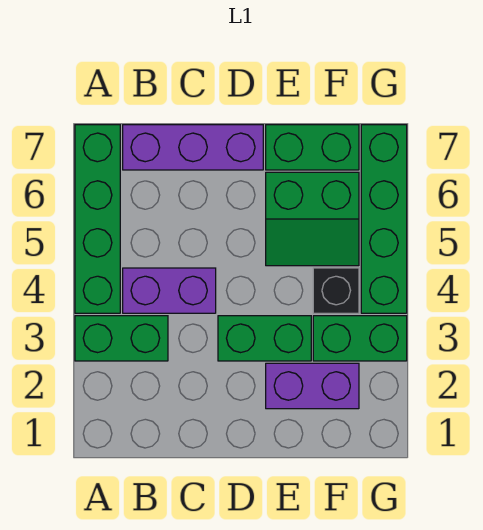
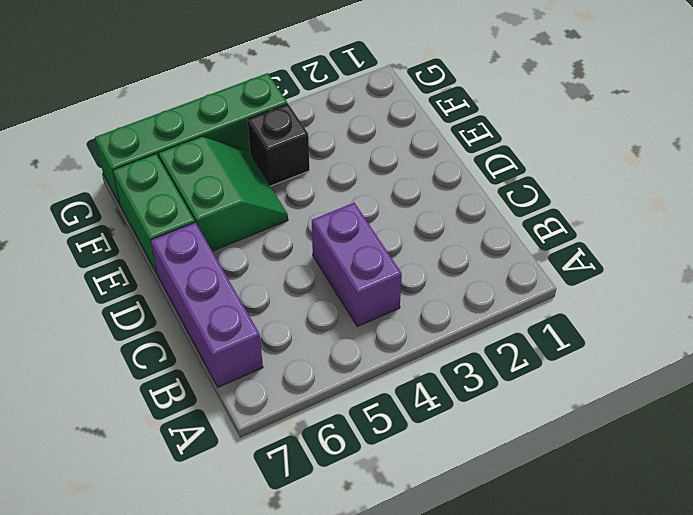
none -> green brick A3:B3 level 1
none -> green brick A4:A7 level 1

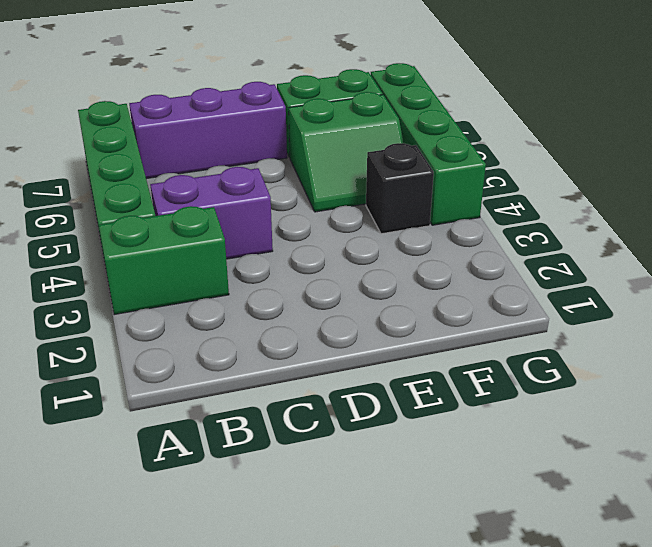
none -> green brick D3:E3 level 1
none -> purple brick E2:F2 level 1

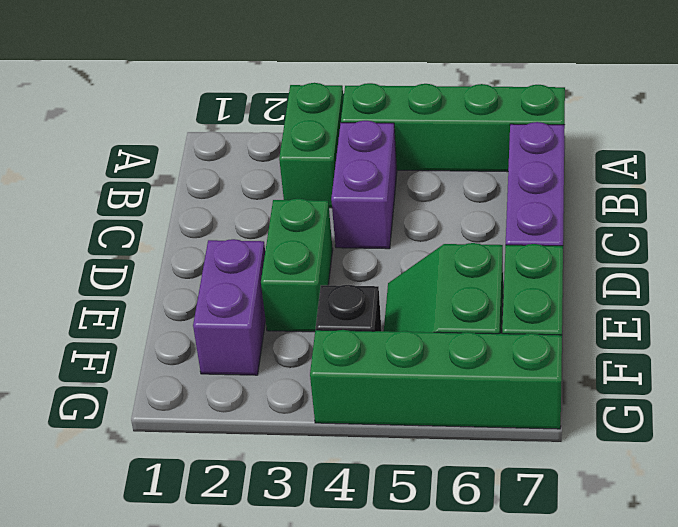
none -> green brick F3:G3 level 1

